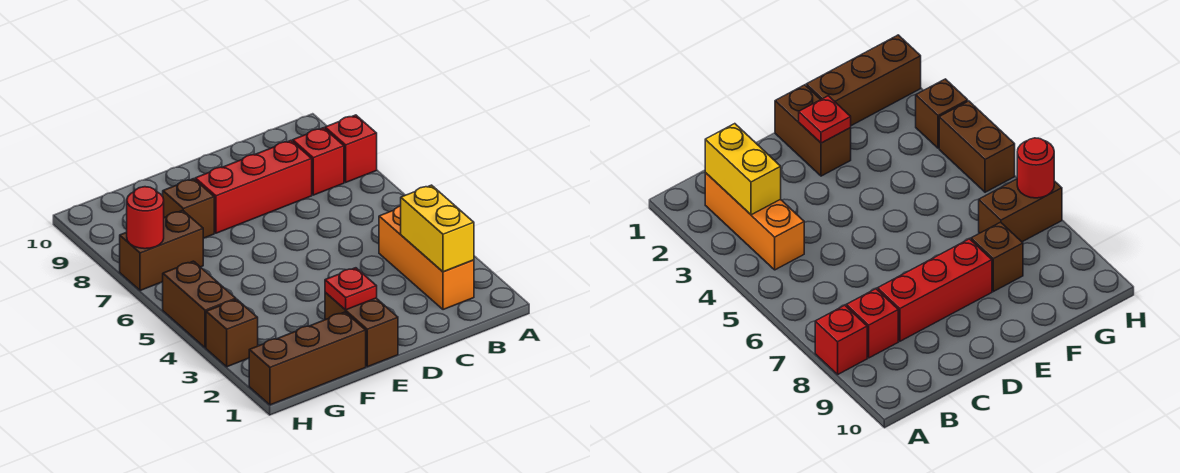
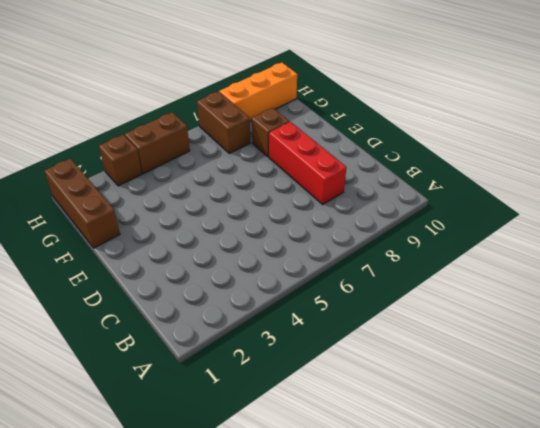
orange brick H8:H10 level 1 -> orange brick B2:B4 level 1
none -> red brick A8 level 1
none -> red brick B8 level 1
none -> brown brick E1:E2 level 1

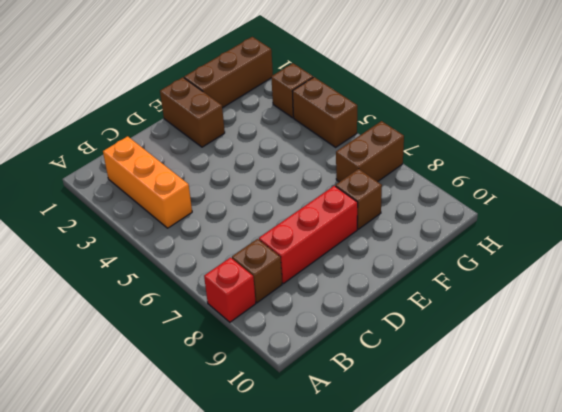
brown brick B8 level 1 -> red brick B8 level 1
none -> yellow brick B2:B3 level 2
none -> red plate E2 level 2
none -> red round brick H7 level 2

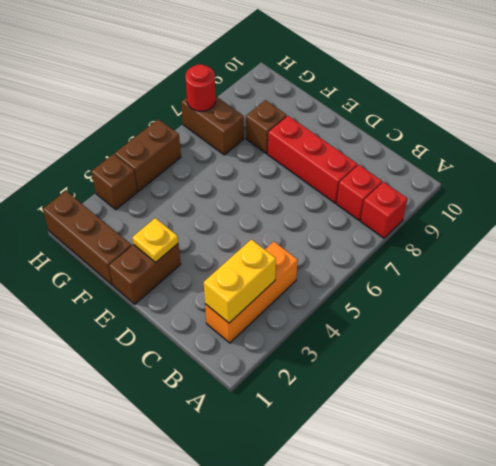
yellow plate E2 level 2 -> red plate E2 level 2

